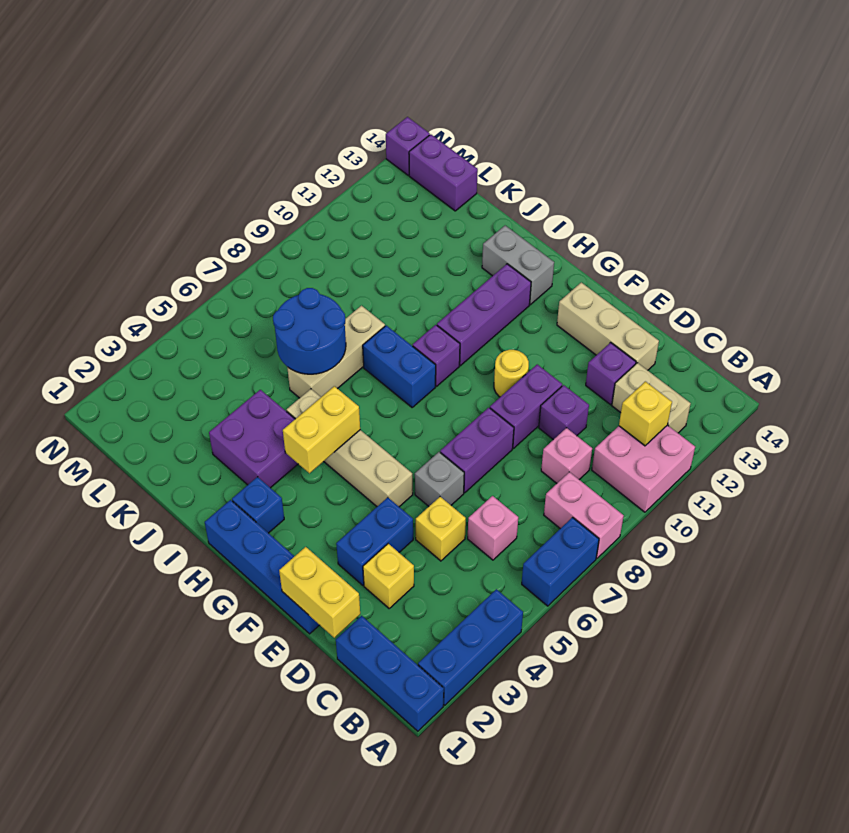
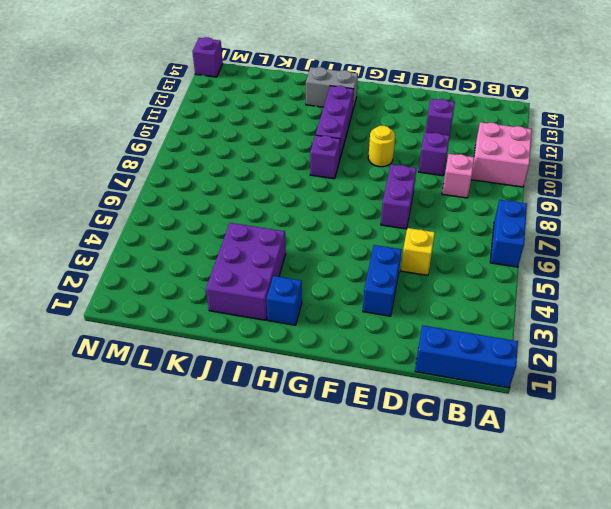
purple brick I2:J4 level 1 -> purple brick I3:J4 level 1
none -> blue brick A2:A4 level 1
none -> pink brick A8:B8 level 1
none -> tan brick B12:C12 level 1
none -> pink brick C6 level 1

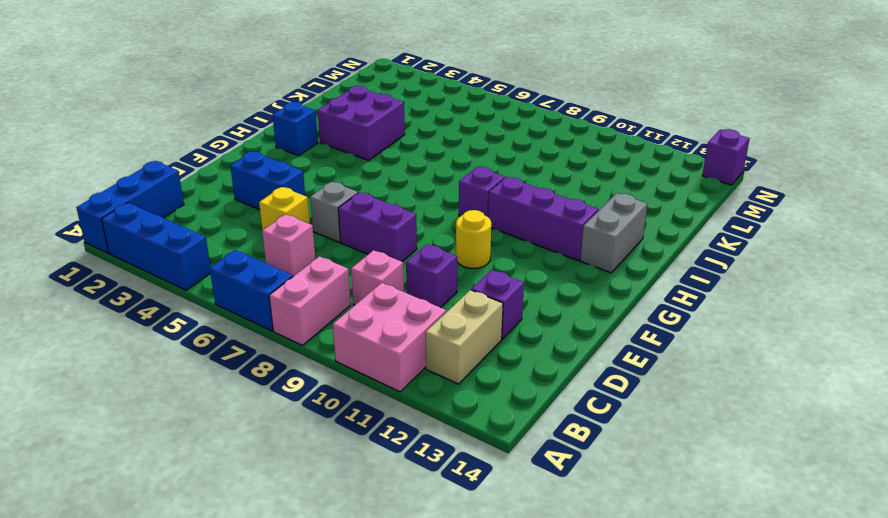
none -> yellow brick D3 level 1
none -> tan brick D13:F13 level 1
none -> blue brick E1:H1 level 1
none -> purple brick E9:E10 level 1

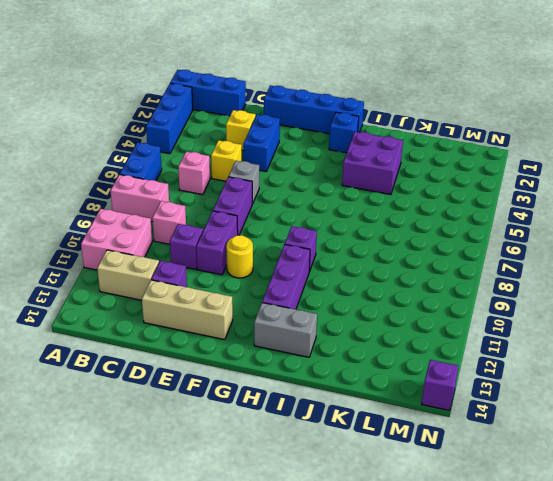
none -> tan brick F5:I5 level 1
none -> blue brick H8:I8 level 1
none -> tan brick J6:J8 level 1
none -> purple brick L14:M14 level 1

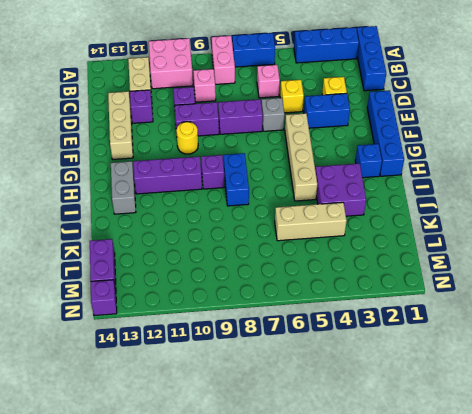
tan brick K4:K6 level 1 -> tan brick J6:J8 level 1
none -> yellow brick B11 level 2
none -> yellow brick D1:E1 level 2
none -> yellow brick H4:H5 level 2
none -> blue round brick J6:K7 level 2

